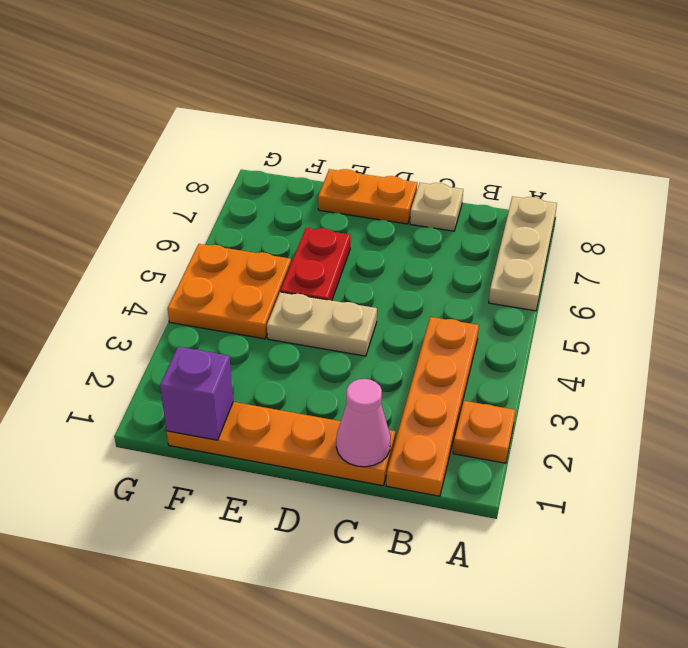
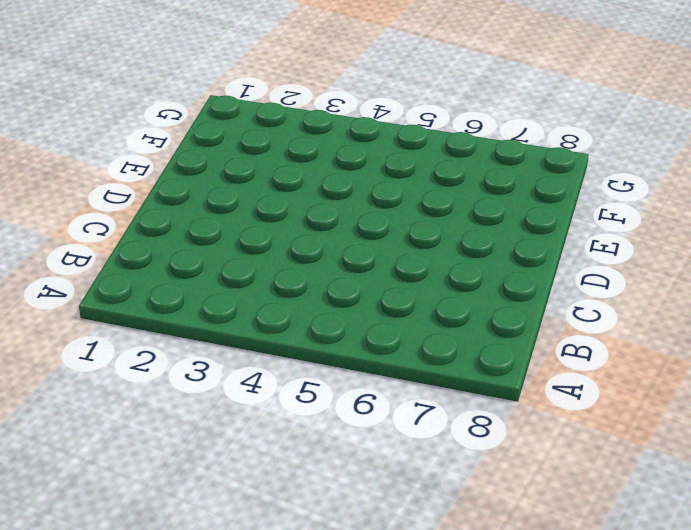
none -> orange plate A2 level 1
none -> tan plate A6:A8 level 1

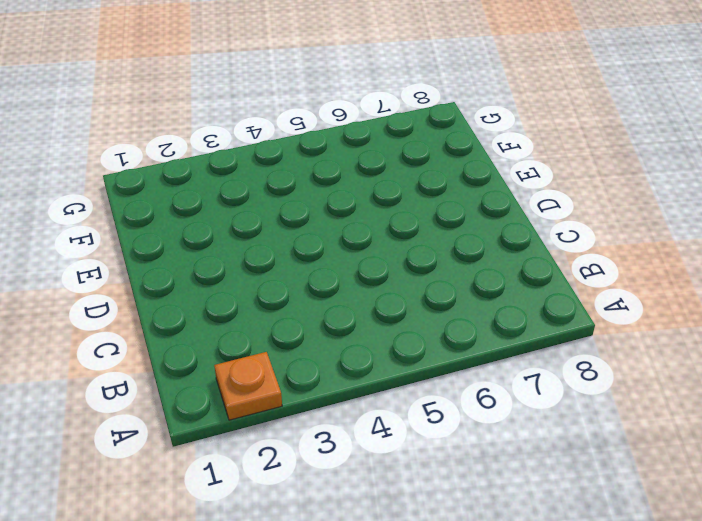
none -> tan plate A6:A8 level 1
none -> orange plate B1:B4 level 1

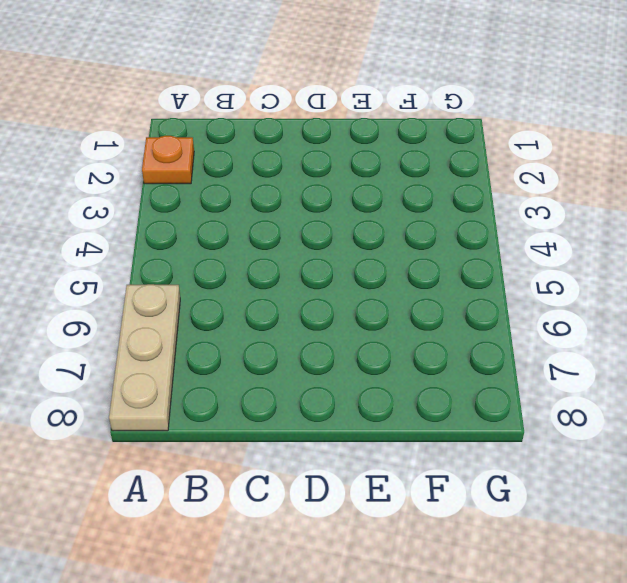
none -> orange plate B1:B4 level 1
none -> orange plate C1:F1 level 1

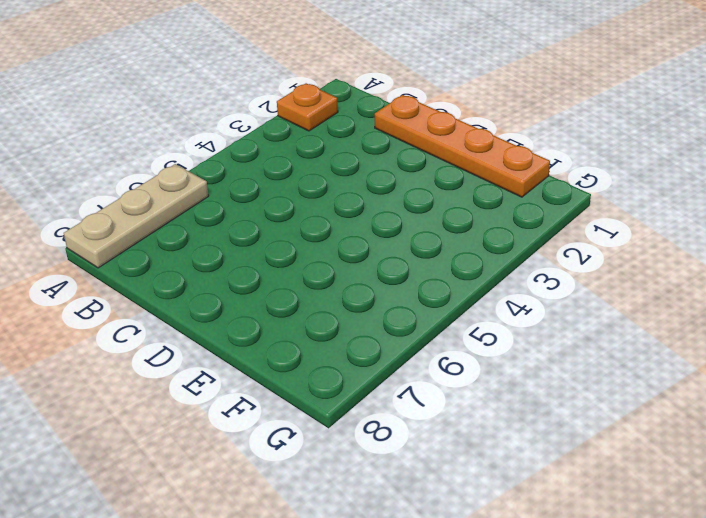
none -> orange plate B1:B4 level 1
none -> tan plate C8 level 1

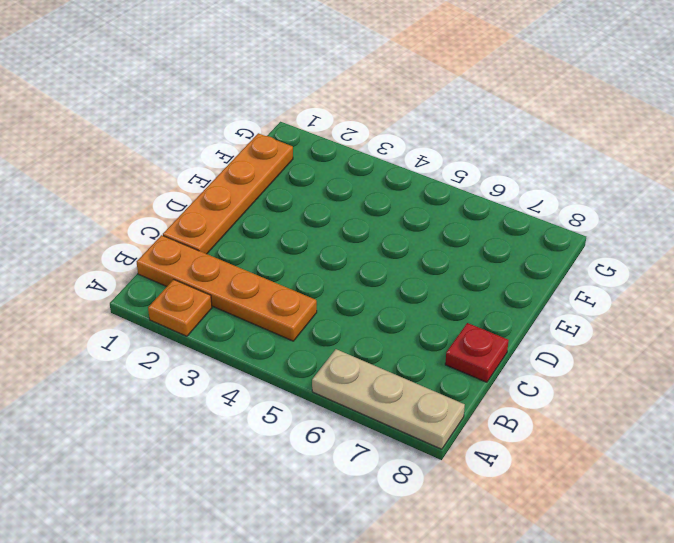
red plate C8 level 1 -> tan plate C8 level 1
none -> tan plate D4:E4 level 1
none -> orange plate D8:E8 level 1

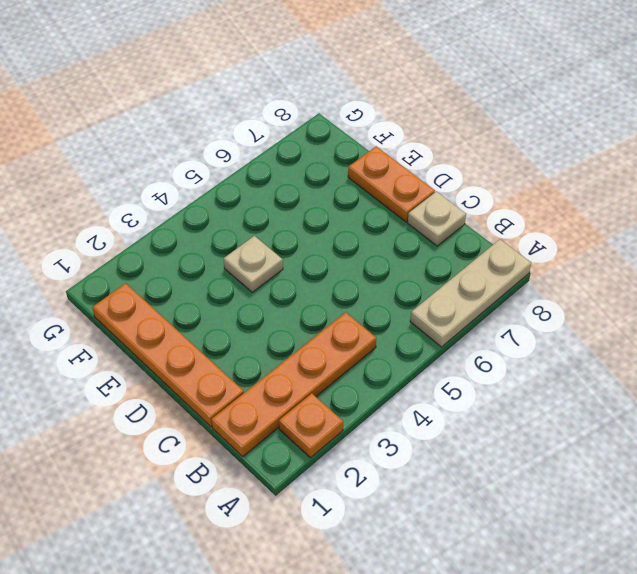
tan plate E4 level 1 -> tan plate D4:E4 level 1
none -> red plate E5:E6 level 1
none -> orange plate F4:G5 level 1

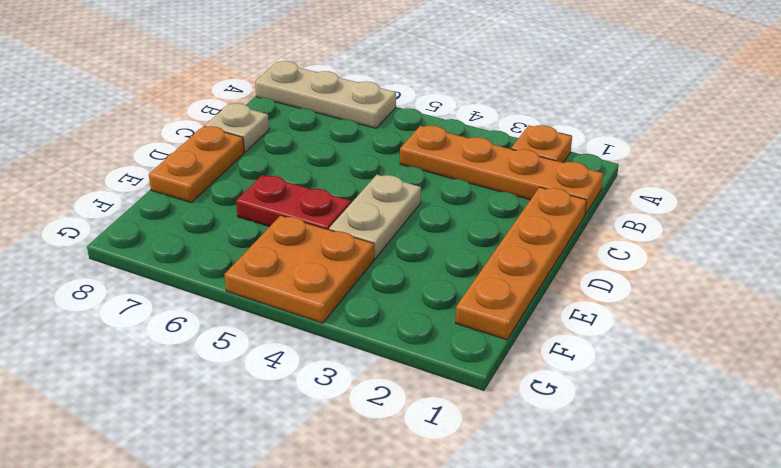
none -> pink cone C1 level 2
none -> purple brick F1 level 2

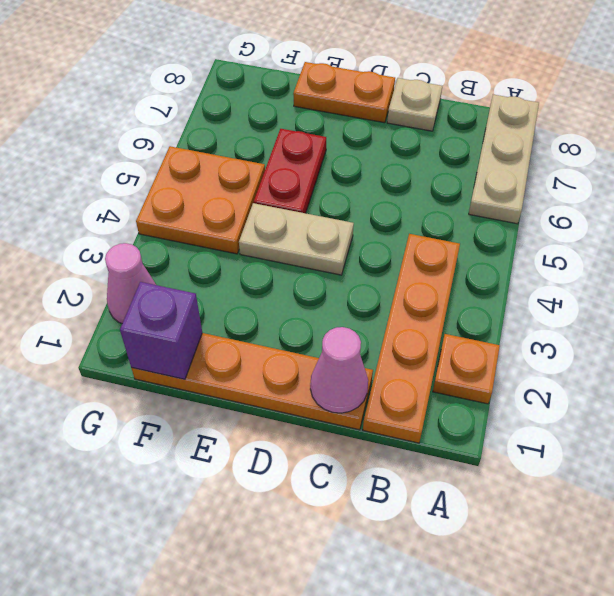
pink cone G2 level 1 -> none

